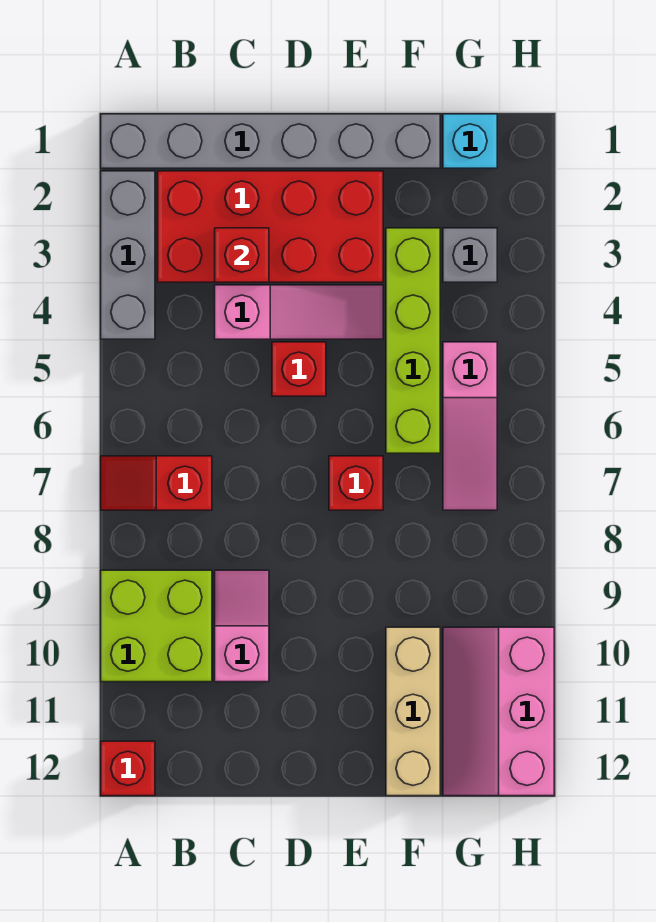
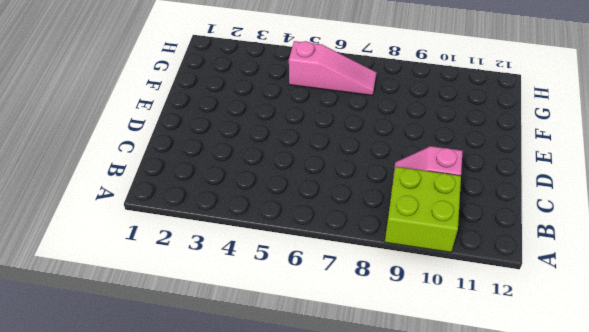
none -> grey brick A1:F1 level 1
none -> grey brick A2:A4 level 1
none -> red slope A7:B7 level 1 top B

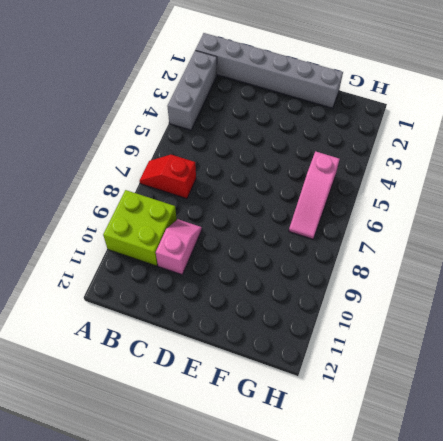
none -> red brick A12 level 1
none -> red brick B2:E3 level 1
none -> pink slope C4:E4 level 1 top C

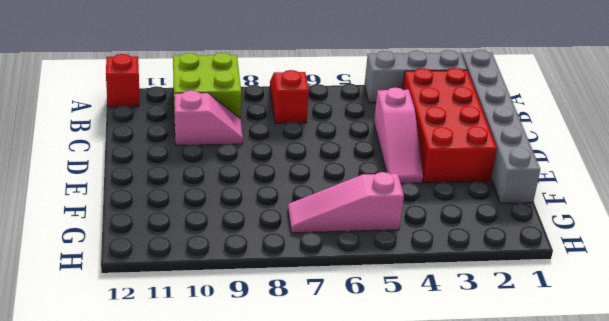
none -> red brick D5 level 1
none -> red brick E7 level 1
none -> lime brick F3:F6 level 1

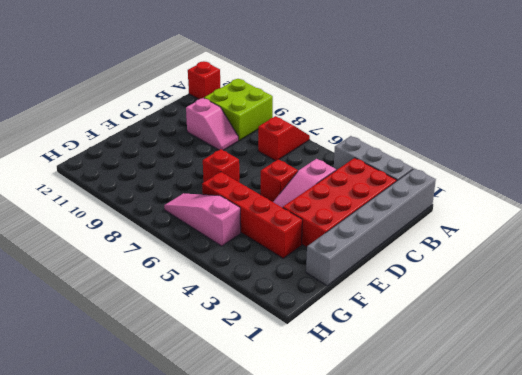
red brick F3:F6 level 1 -> lime brick F3:F6 level 1
none -> tan brick F10:F12 level 1
none -> cyan brick G1 level 1
none -> grey brick G3 level 1

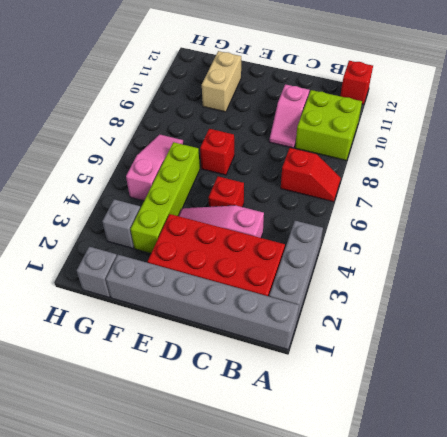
tan brick F10:F11 level 1 -> tan brick F10:F12 level 1
grey brick G1 level 1 -> cyan brick G1 level 1
none -> pink slope G10:H12 level 1 top H
none -> red brick C3 level 2

